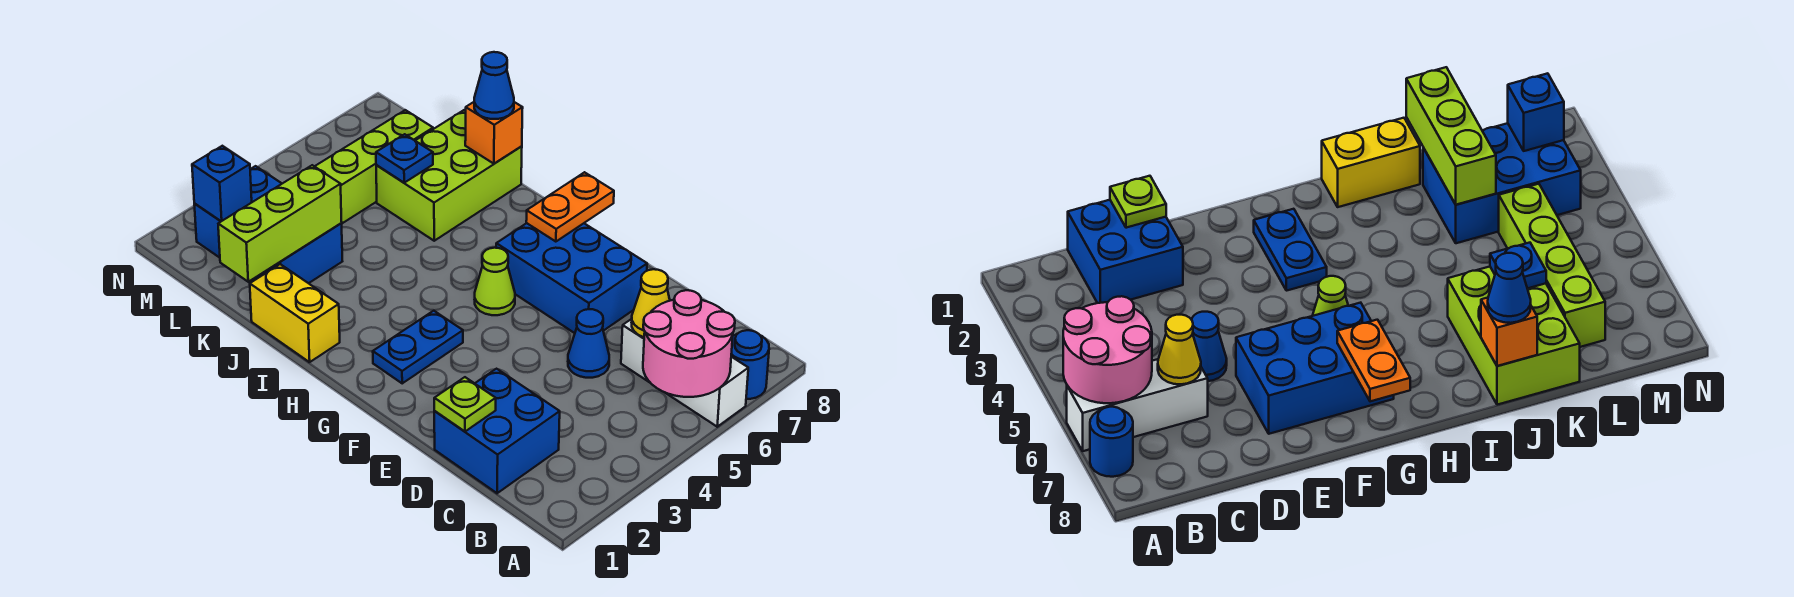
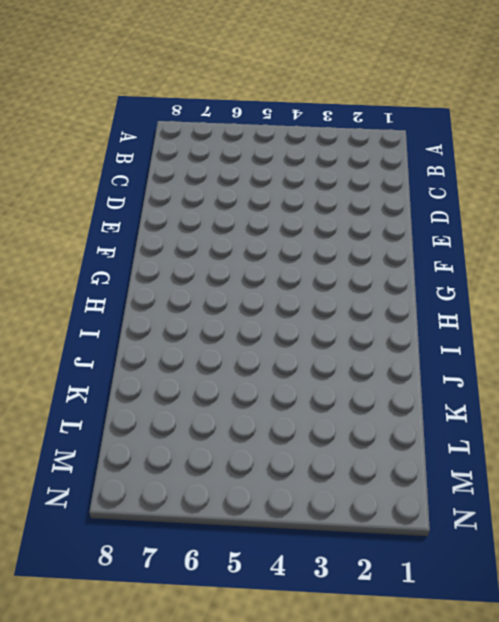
none -> white brick A6:C6 level 1
none -> blue round brick A7 level 1
none -> blue brick C1:D2 level 1

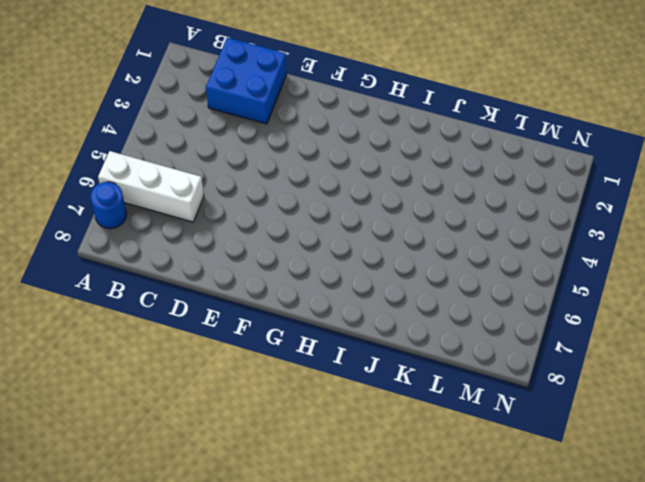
none -> blue cone D5 level 1
none -> blue brick E6:G7 level 1
none -> blue plate G2:G3 level 1

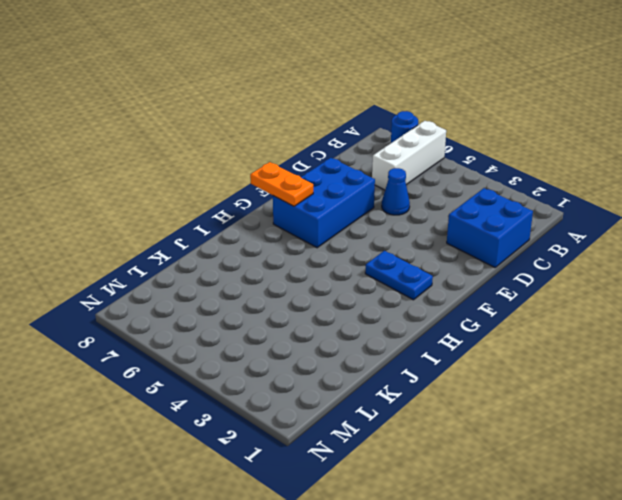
none -> lime cone G5 level 1
none -> yellow brick I1:J1 level 1
none -> lime brick J6:K8 level 1

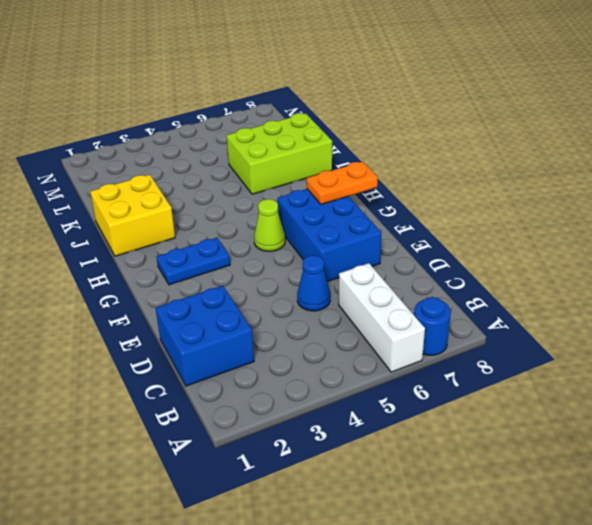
yellow brick I1:J2 level 1 -> yellow brick I1:J1 level 1
none -> blue brick K2:M3 level 1
none -> lime brick L4:L7 level 1
none -> pink round brick A5:B6 level 2

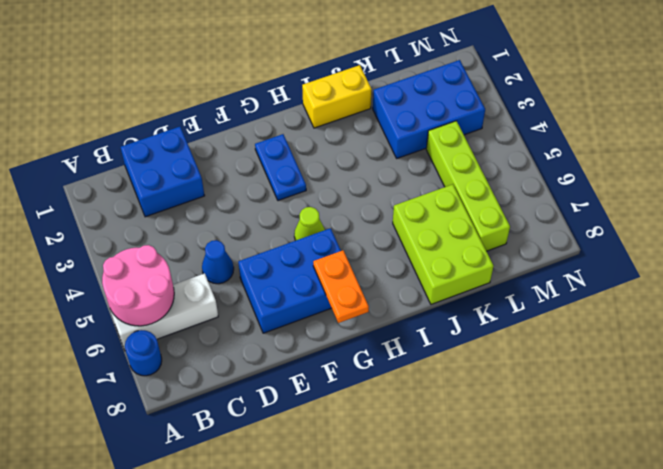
none -> yellow cone C6 level 2
none -> lime plate D1 level 2
none -> orange brick J8 level 2

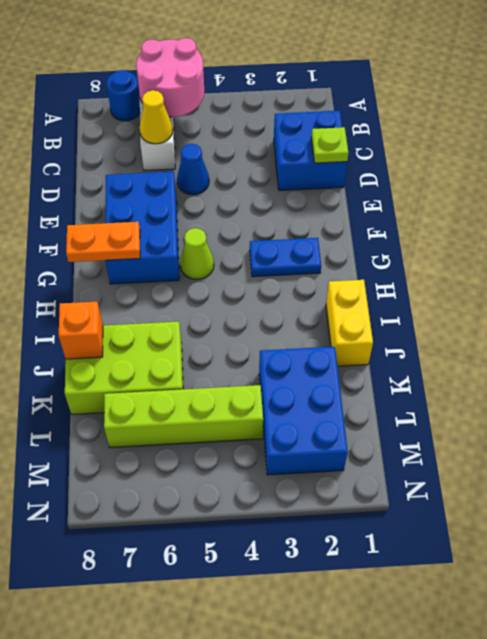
none -> lime brick K1:K3 level 2
none -> blue plate K6 level 2
none -> blue brick M2 level 2

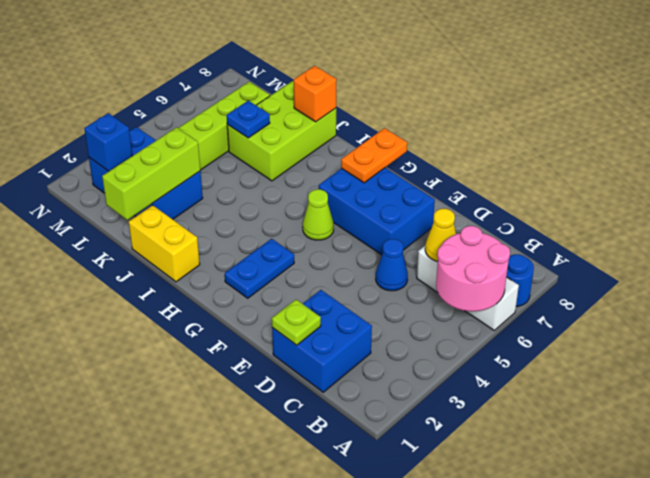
none -> blue cone J8 level 3

